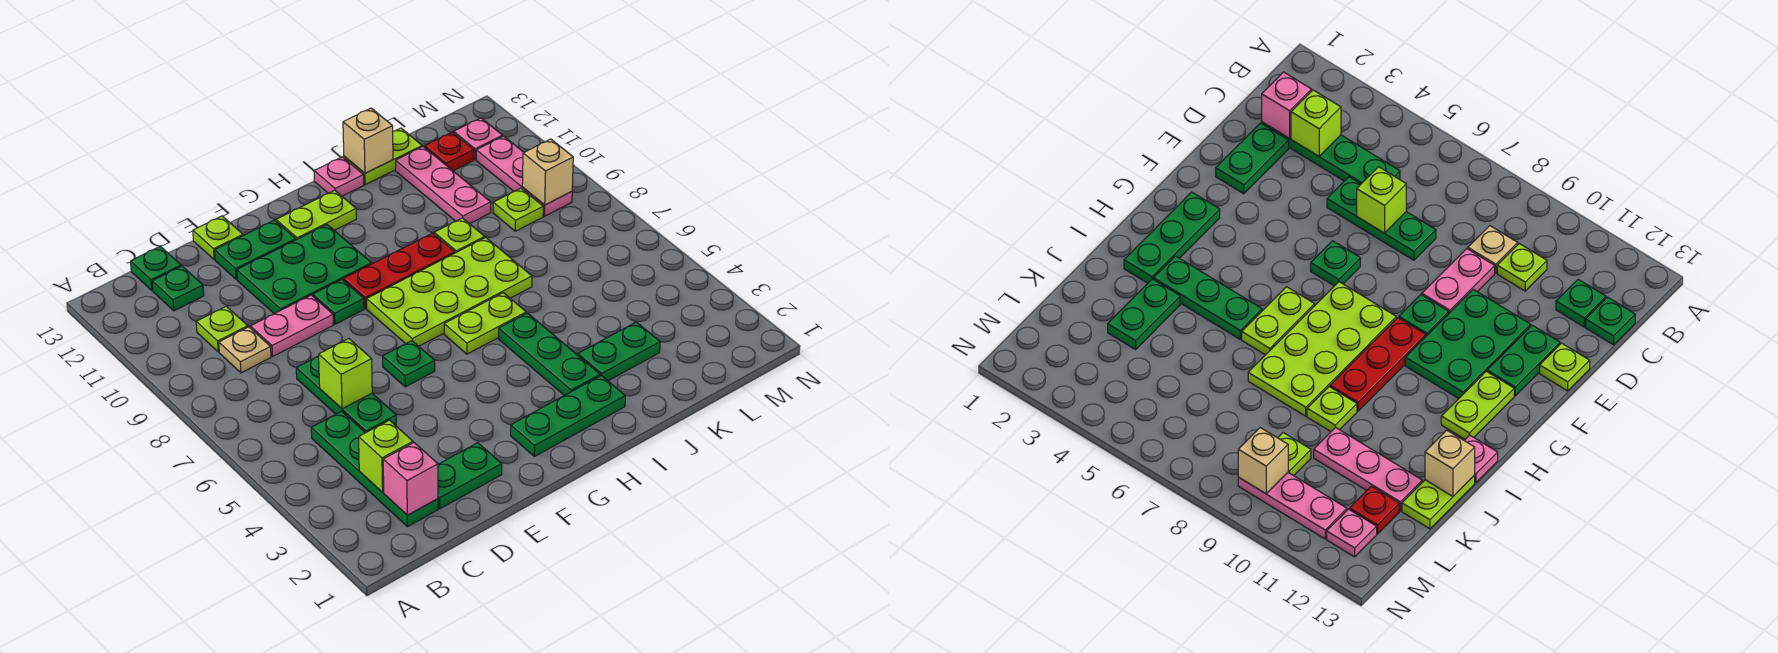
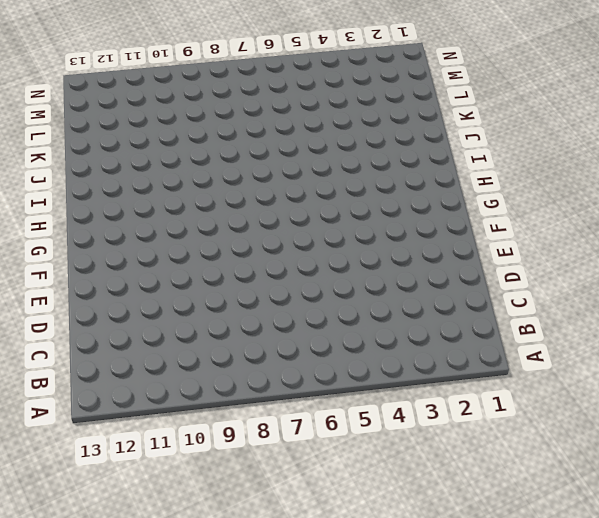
none -> green plate C2:C5 level 1
none -> tan plate C9 level 1
none -> lime plate C10 level 1
none -> green plate C12 level 1

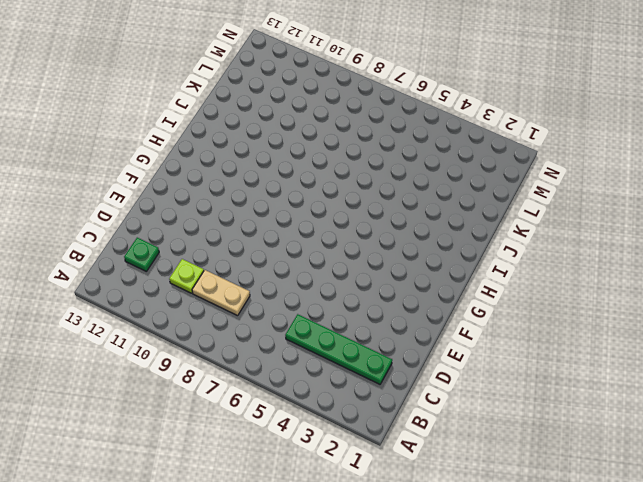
tan plate C8:C9 level 1 -> tan plate C9 level 1
none -> green plate C13 level 1
none -> green plate D2:E2 level 1
none -> green plate D5:D7 level 1
none -> pink plate D9:E9 level 1

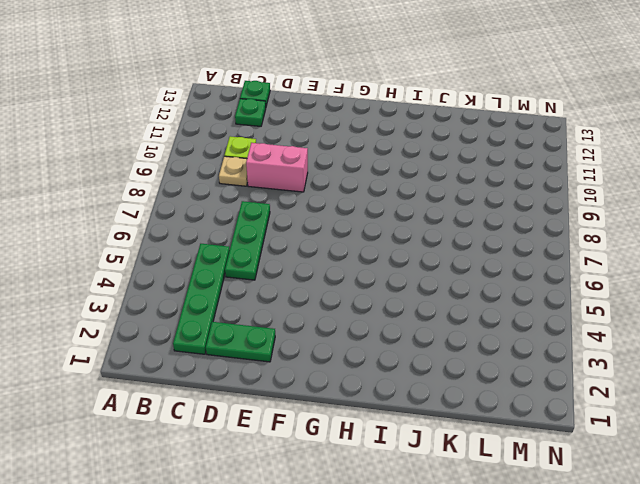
pink brick D9:E9 level 1 -> pink plate D9:E9 level 1
none -> green plate E10:G11 level 1
none -> green plate E12:F12 level 1
none -> lime plate E13 level 1
none -> green plate F6 level 1

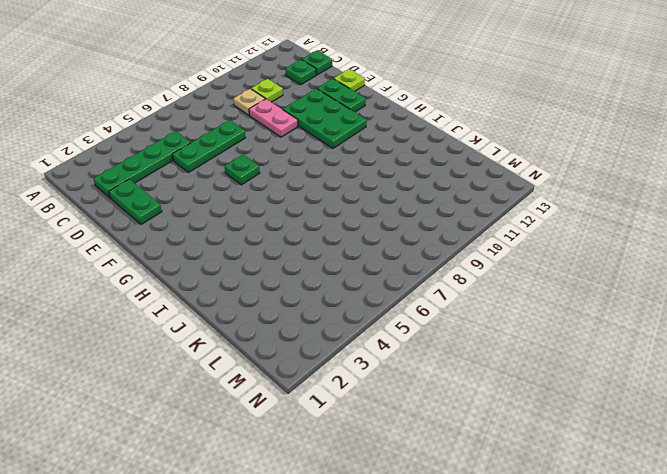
none -> green plate F9 level 1
none -> green plate G2:I2 level 1
none -> lime plate G7:J8 level 1
none -> red plate G9:I9 level 1

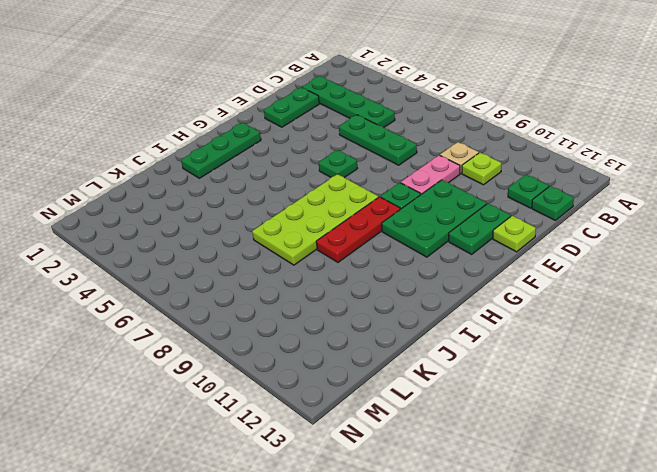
none -> lime plate G12:H12 level 1
none -> lime plate H6:I6 level 1
none -> green plate I3:I5 level 1
none -> pink plate I13 level 1

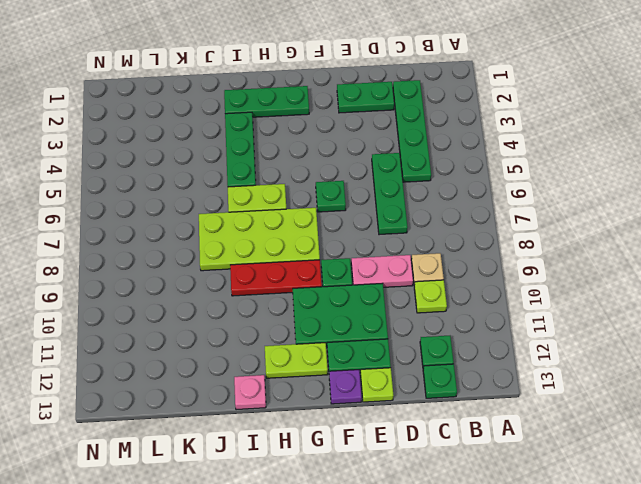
purple plate F13 level 1 -> none
none -> green plate J3:K3 level 1
none -> lime plate J9 level 1
none -> lime plate J13:K13 level 1
none -> pink plate K10:K12 level 1

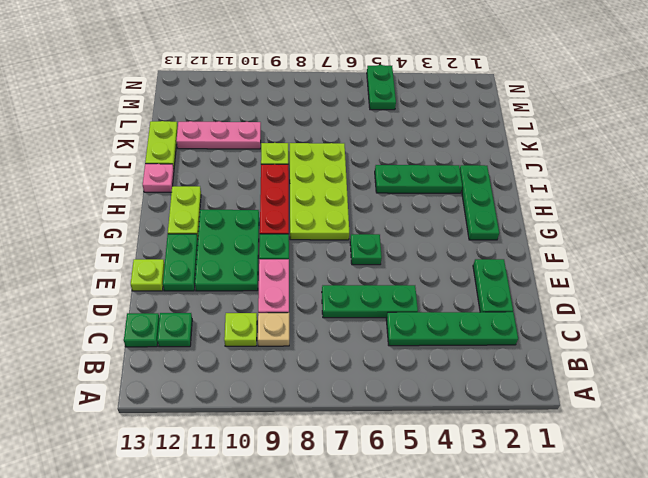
green plate M5:N5 level 1 -> green plate J3:K3 level 1
none -> lime plate H6:I6 level 1
none -> lime plate L9 level 1
none -> red plate L12 level 1
none -> pink plate M9:M11 level 1

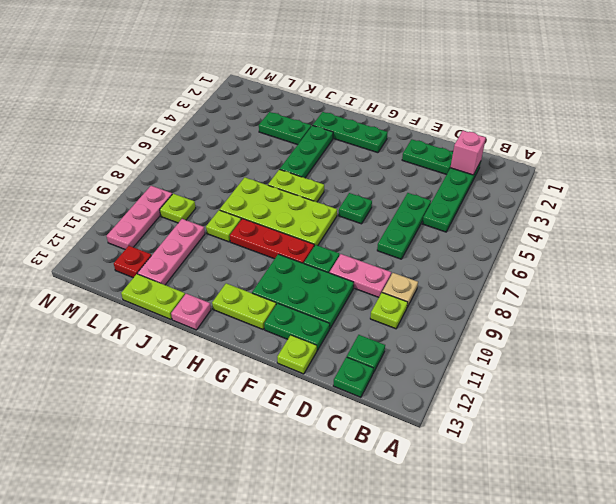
none -> pink plate M12 level 1
none -> lime brick C3 level 2
none -> lime brick D6 level 2
none -> tan brick J13 level 2

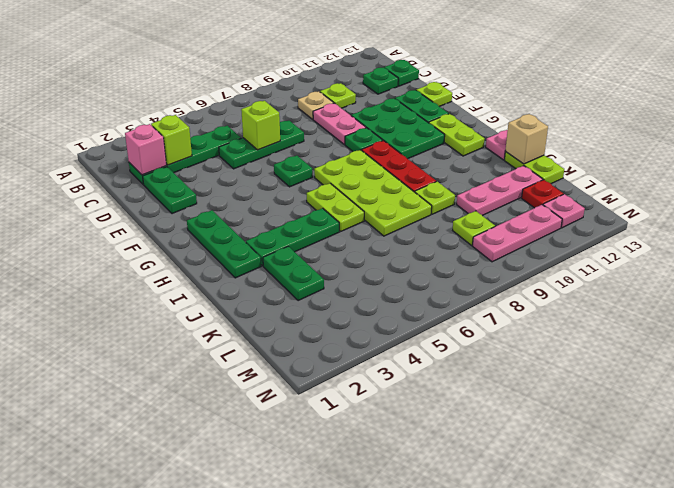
none -> tan brick M9 level 2

